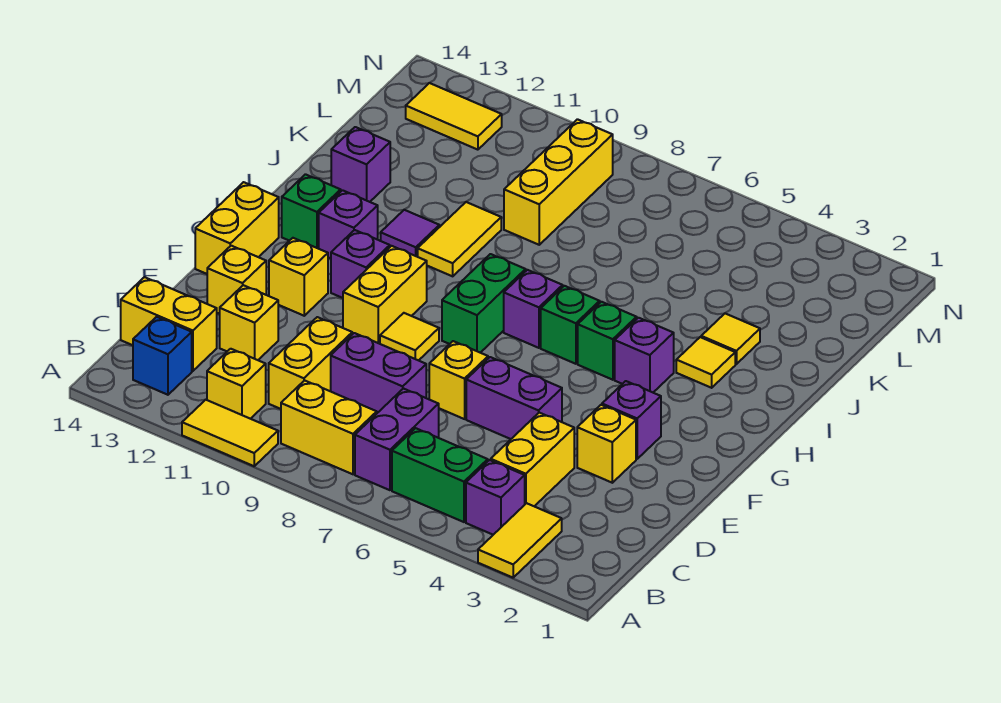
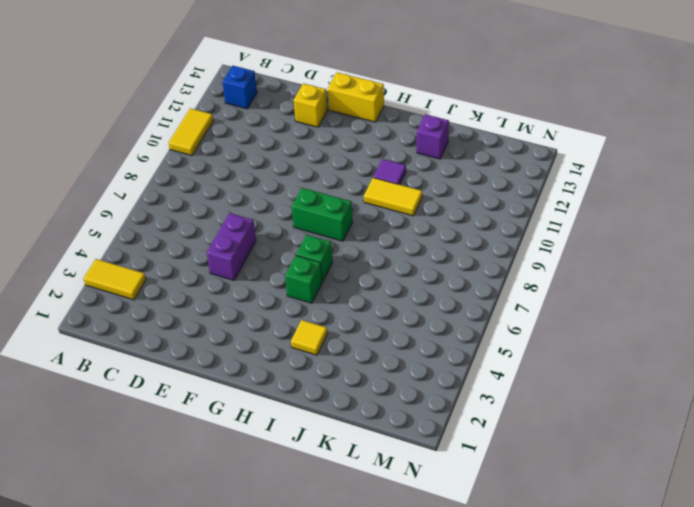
none -> purple brick B4 level 1
none -> green brick B5:B6 level 1
none -> purple brick B7:C7 level 1
none -> yellow brick B8:B9 level 1

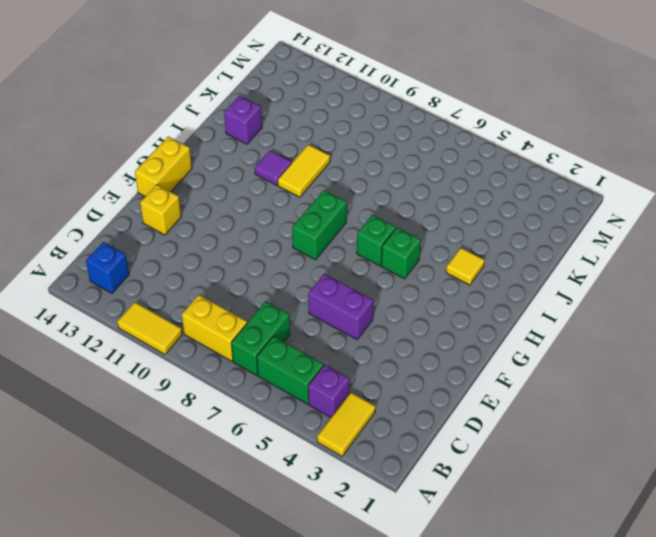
green brick B7:C7 level 1 -> purple brick B7:C7 level 1
none -> yellow brick B11 level 1
none -> yellow brick C4:D4 level 1
none -> yellow brick C10:D10 level 1
none -> yellow brick C13:C14 level 1

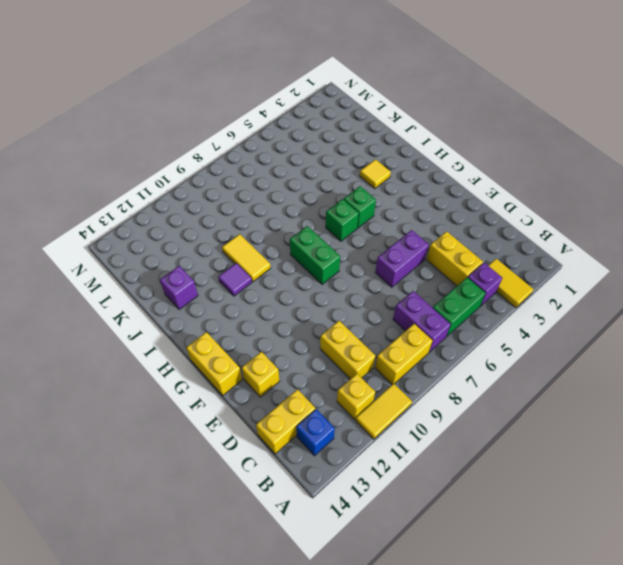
none -> purple brick D8:D9 level 1
none -> yellow brick D12 level 1
none -> yellow brick E3 level 1
none -> yellow brick E7 level 1

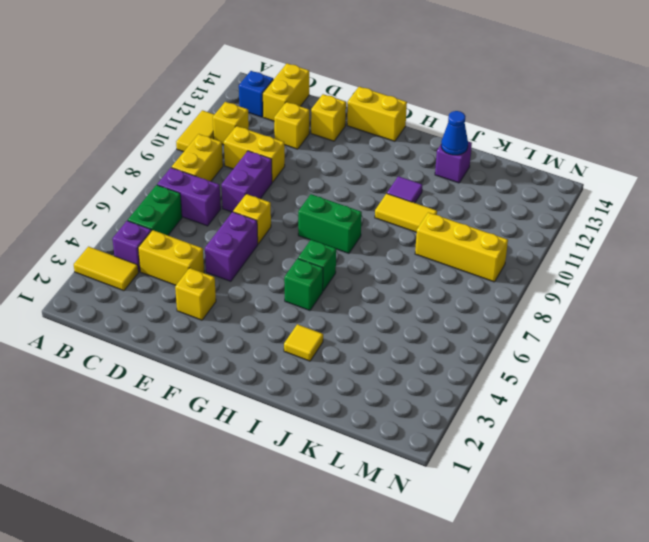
blue cone J13 level 2 -> none
none -> purple brick F3 level 1
none -> yellow tile F9 level 1
none -> yellow brick F10:G10 level 1
none -> yellow brick F12 level 1

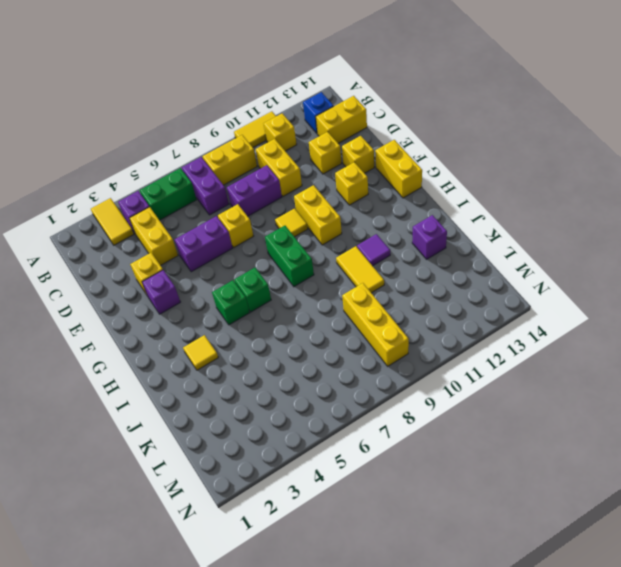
none -> purple brick G11 level 1
none -> purple brick H4 level 1
none -> purple brick H7 level 1
none -> purple brick H12 level 1

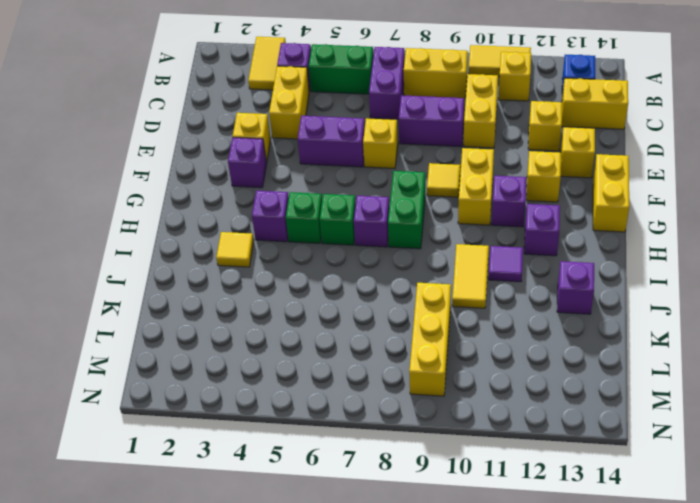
none -> green brick H13 level 1
none -> yellow tile J3 level 1
none -> yellow tile M12:M13 level 1

